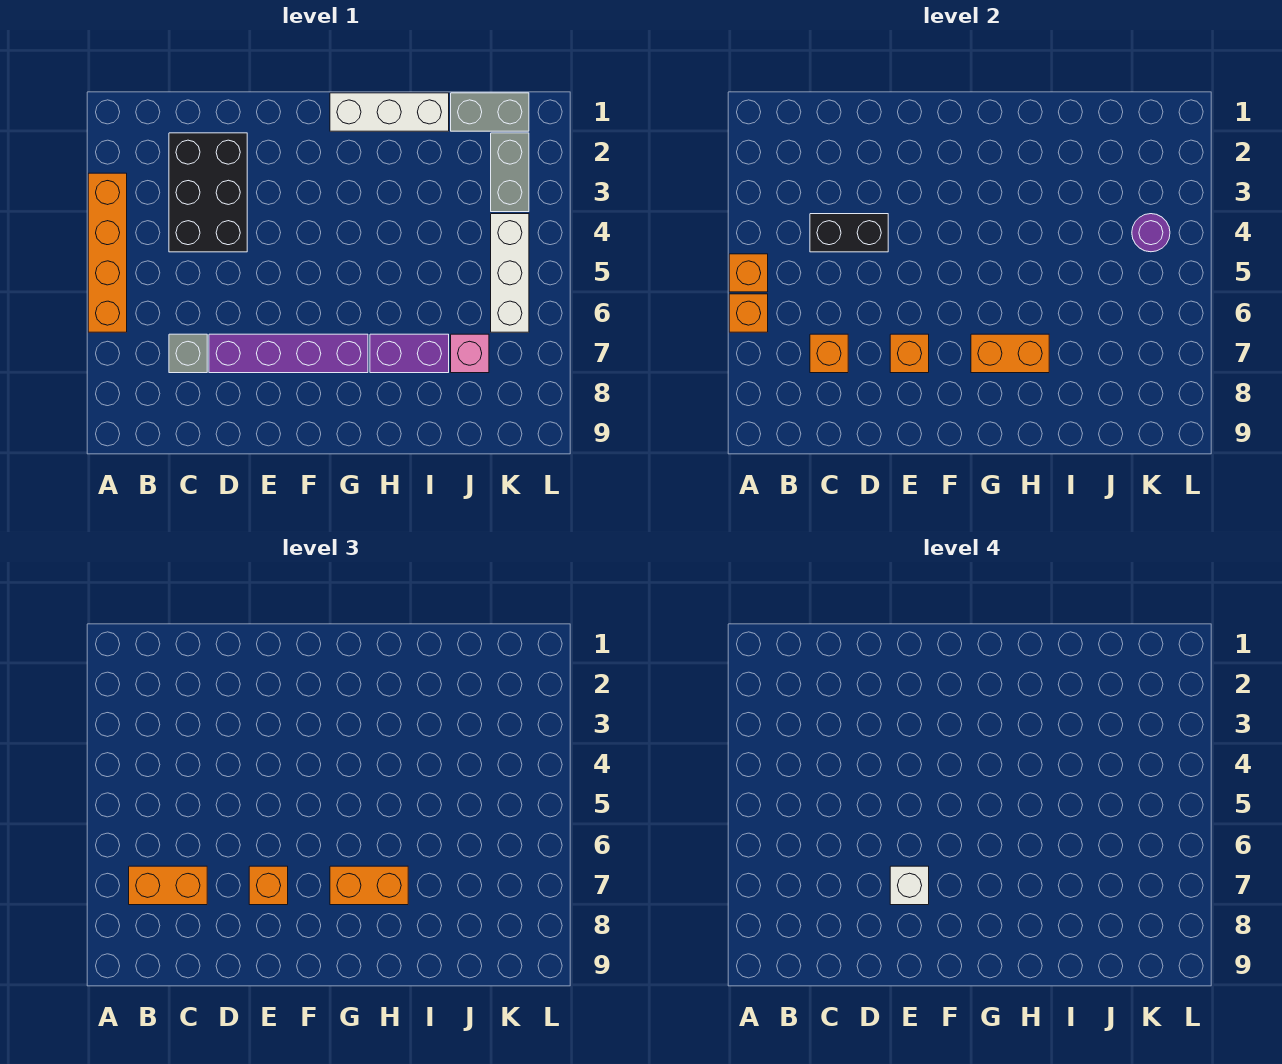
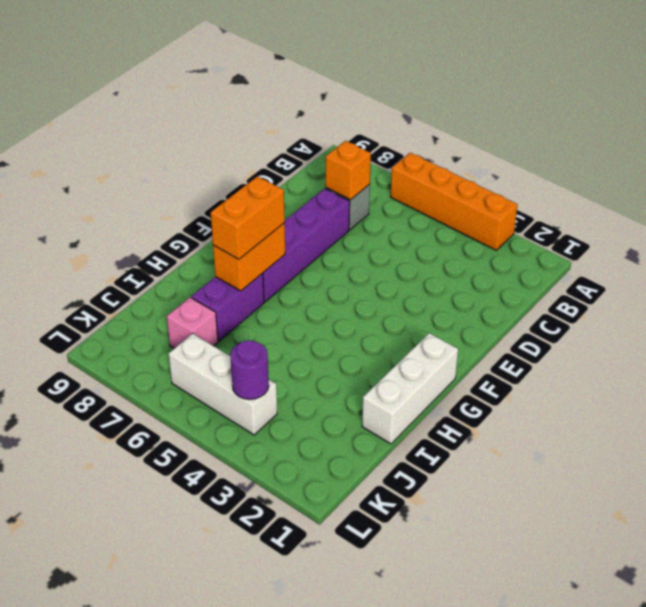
none -> black brick C2:D4 level 1
none -> grey brick J1:K1 level 1
none -> grey brick K2:K3 level 1

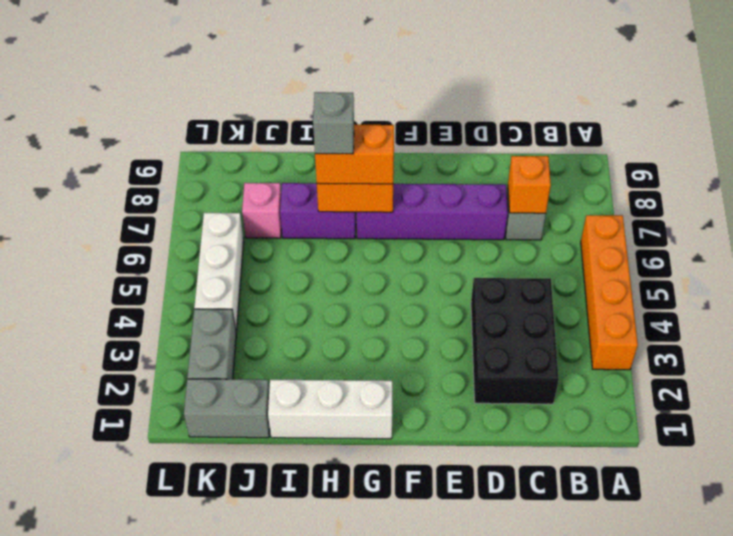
grey brick H7 level 4 -> none
none -> orange brick A5 level 2
none -> orange brick A6 level 2
none -> black brick C4:D4 level 2

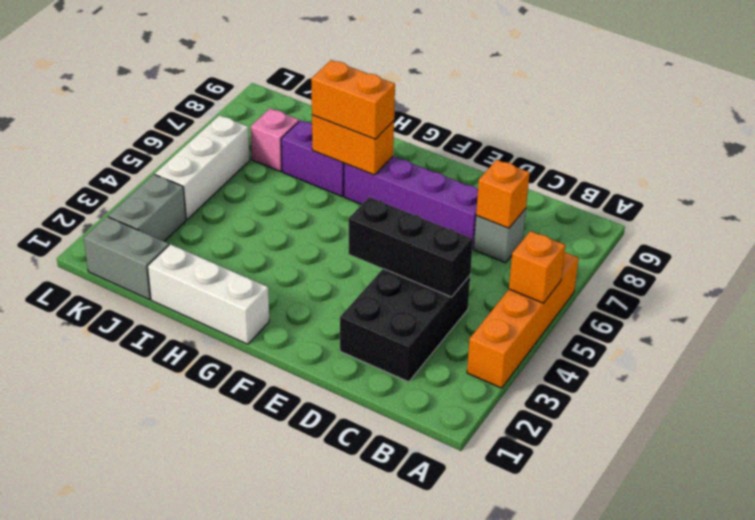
black brick C4:E4 level 2 -> black brick C4:D4 level 2
none -> orange brick A6 level 2
none -> orange brick E7 level 2
none -> purple round brick K4 level 2

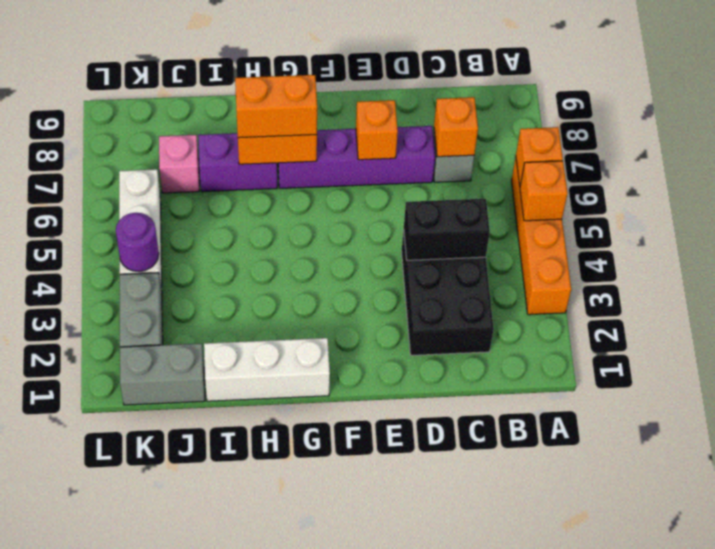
none -> orange brick B7:C7 level 3
none -> orange brick E7 level 3
none -> white brick E7 level 4

